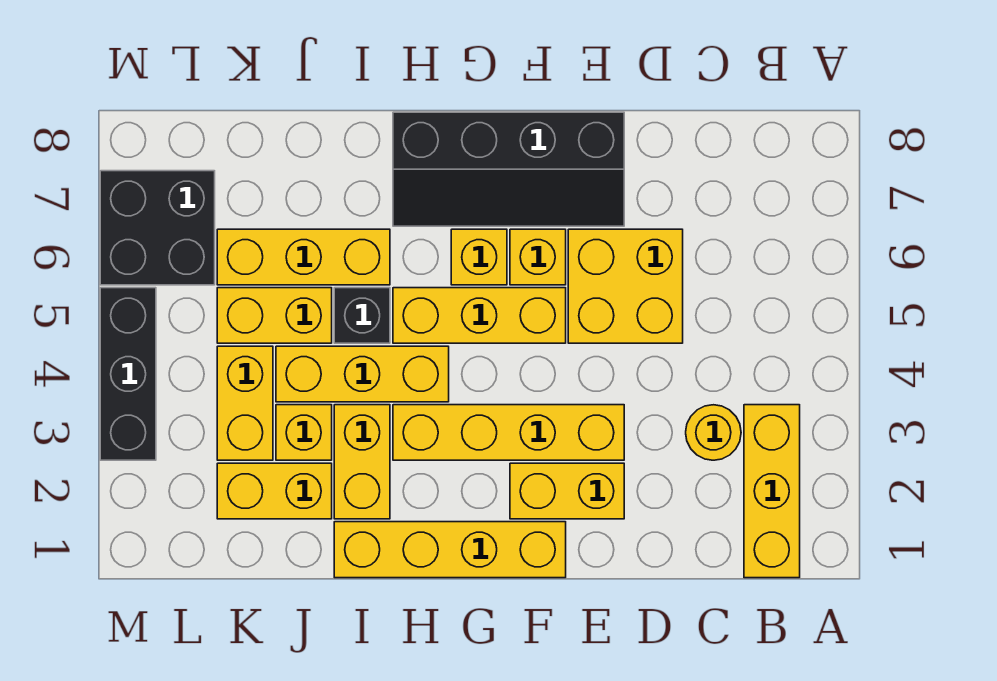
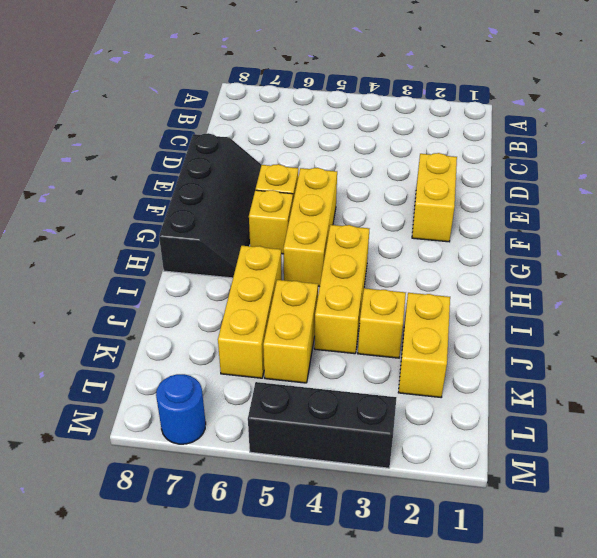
blue round brick M7 level 1 -> black brick L6:M7 level 1
none -> yellow brick B1:B3 level 1
none -> yellow round brick C3 level 1
none -> yellow brick D5:E6 level 1

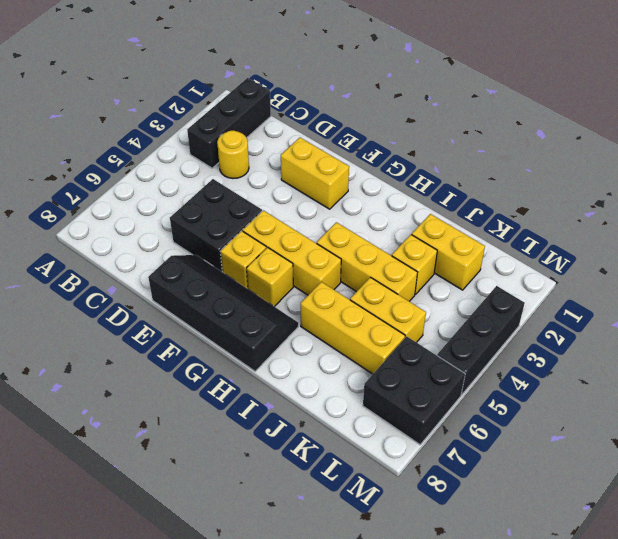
black brick B1:B3 level 1 -> yellow brick B1:B3 level 1
black brick D5:E6 level 1 -> yellow brick D5:E6 level 1
none -> yellow brick E3:H3 level 1
none -> yellow brick F1:I1 level 1
none -> yellow brick I2:I3 level 1

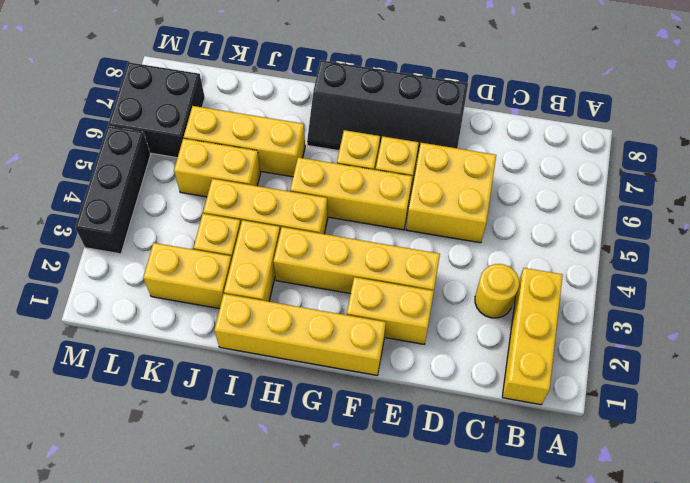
none -> black brick I5 level 1
none -> yellow brick K3:K4 level 1

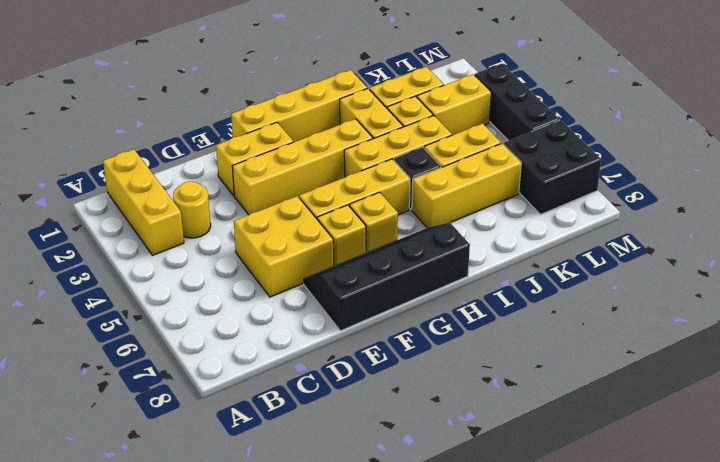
yellow brick K3:L3 level 1 -> yellow brick K3:K4 level 1

